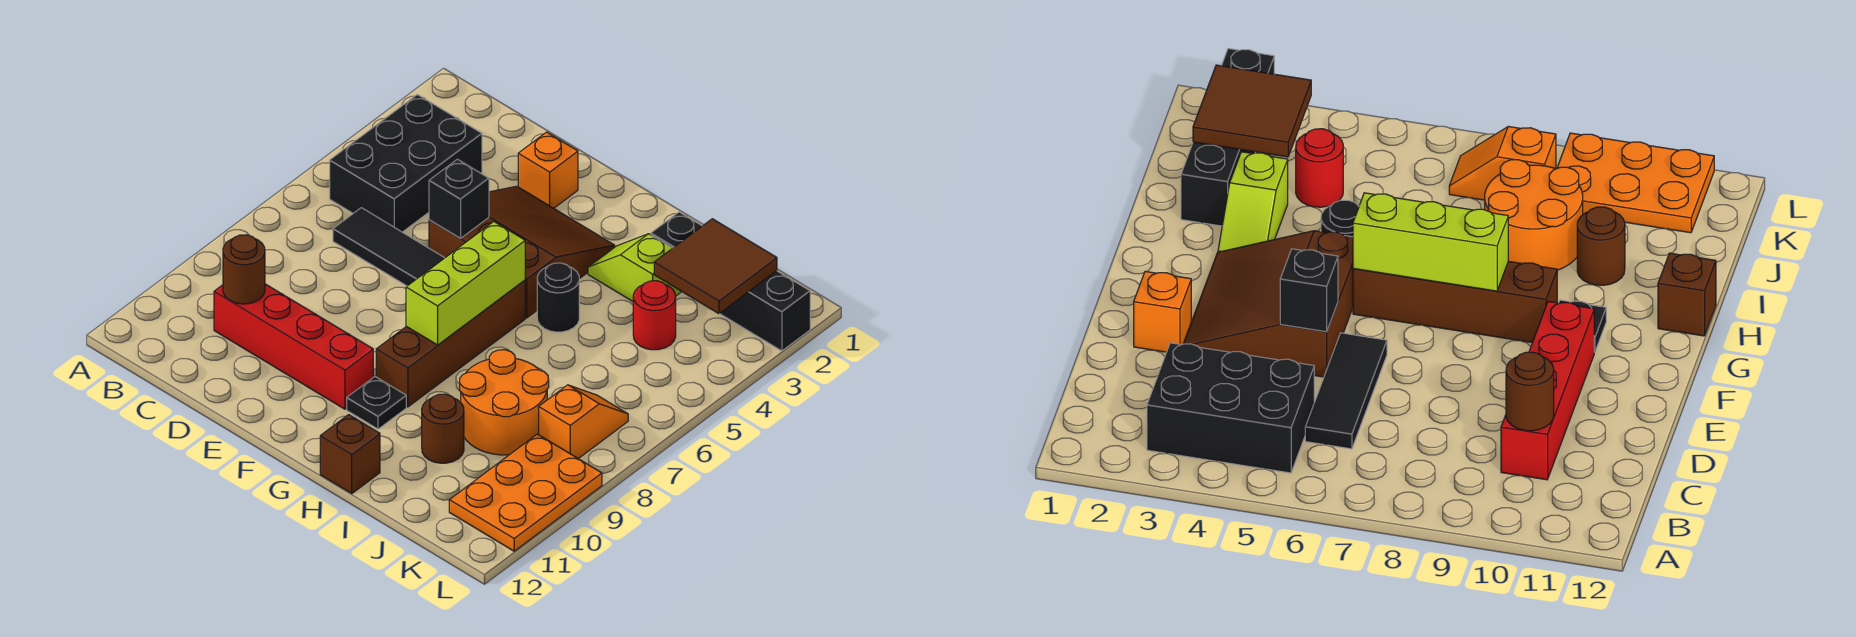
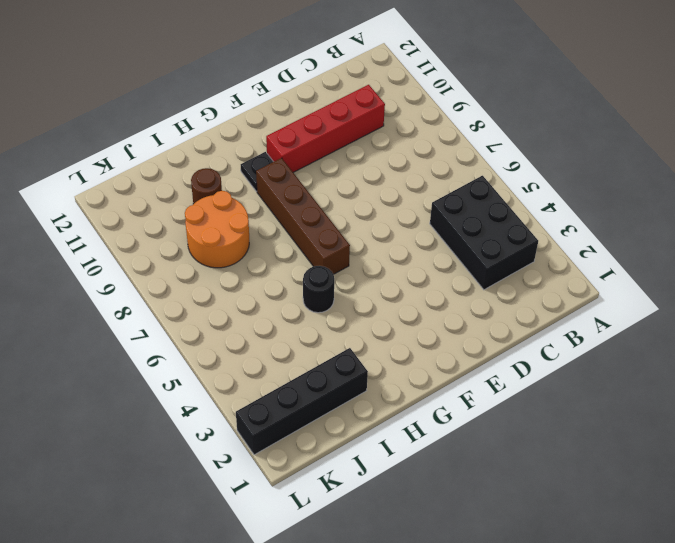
none -> black tile C6:E6 level 1
none -> orange brick E2 level 1
none -> brown slope E3:G5 level 1 top 5

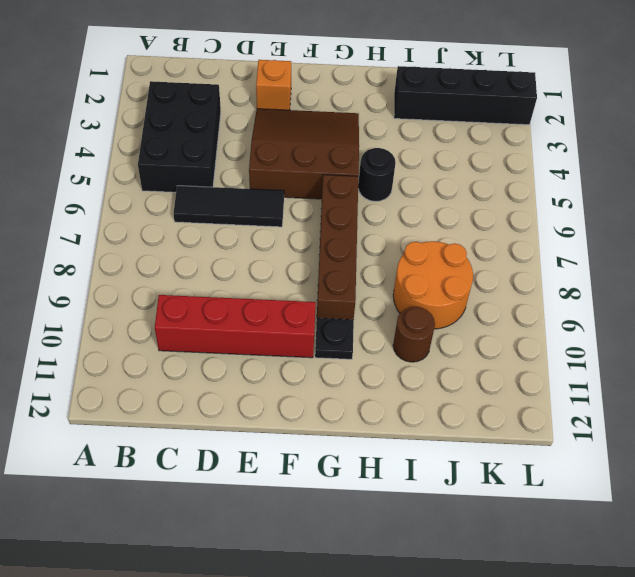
none -> lime slope H3:I3 level 1 top I
none -> brown brick H12 level 1
none -> red round brick J4 level 1

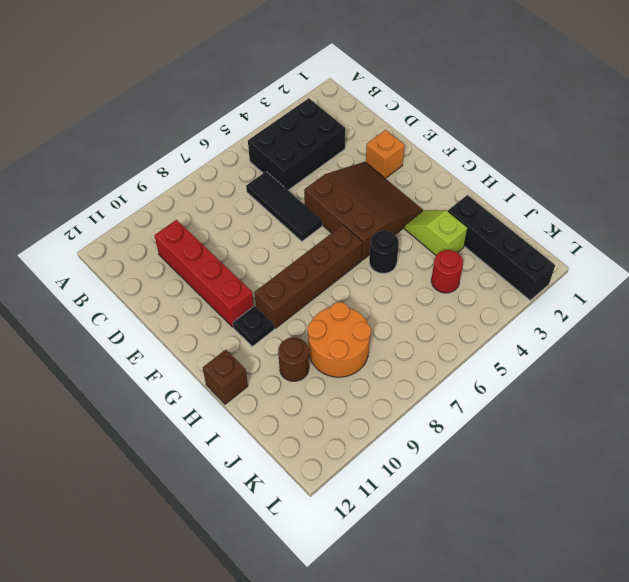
none -> orange slope K7:K8 level 1 top 8
none -> orange plate K9:L11 level 1
none -> brown round brick C10 level 2

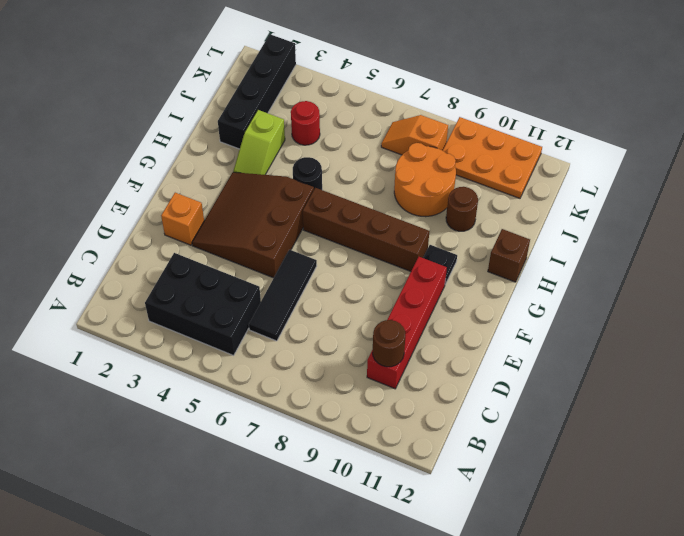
none -> black brick E5 level 2
none -> lime brick G6:G8 level 2
none -> brown tile J2:K3 level 2

